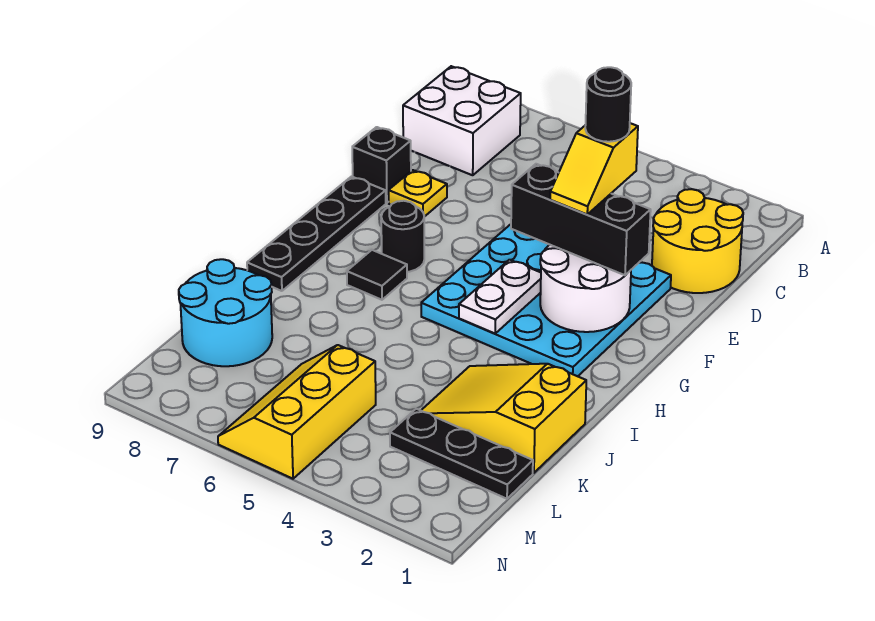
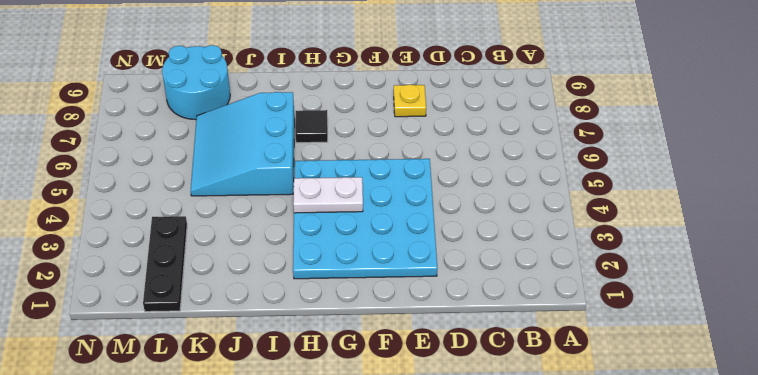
cyan slope I5:K7 level 1 top I -> none
none -> white brick B8:C9 level 1
none -> yellow round brick C1:D2 level 1
none -> black brick E9 level 1

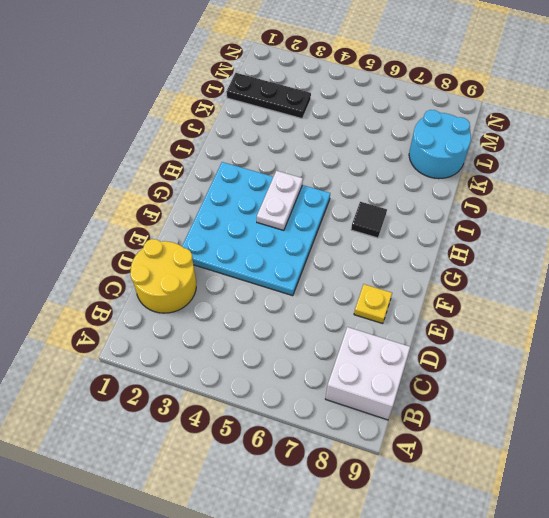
none -> black brick E9 level 1
none -> black plate F9:I9 level 1
none -> black round brick G7 level 1

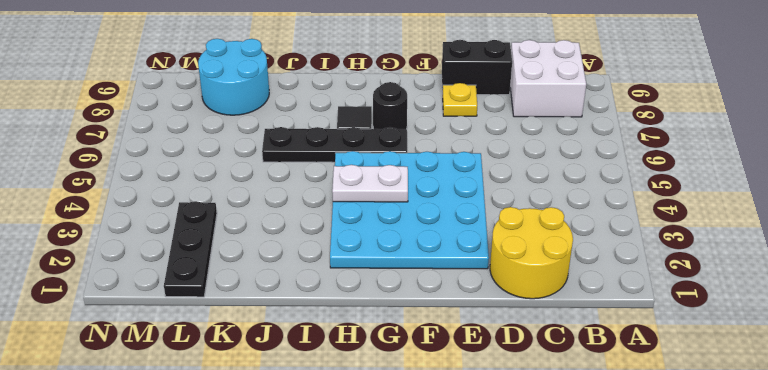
black brick D9:E9 level 1 -> black brick E9 level 1
black plate G6:J6 level 1 -> black plate F9:I9 level 1
none -> yellow slope J1:K3 level 1 top 1
none -> yellow slope L5:N6 level 1 top 5
none -> white round brick F2:G3 level 2

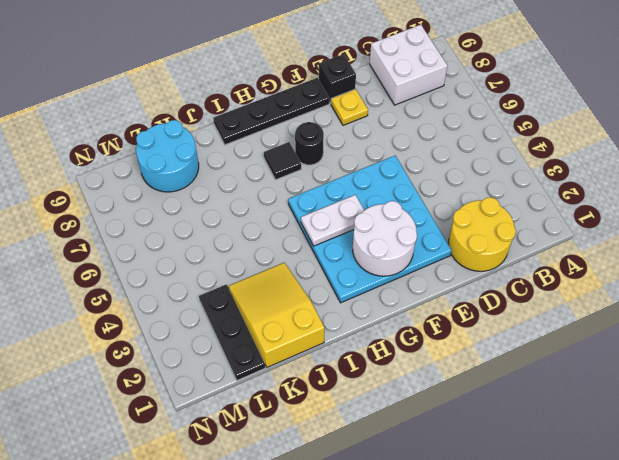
none -> yellow slope L5:N6 level 1 top 5
none -> black brick F2:F4 level 3
none -> yellow slope E3:F3 level 4 top E

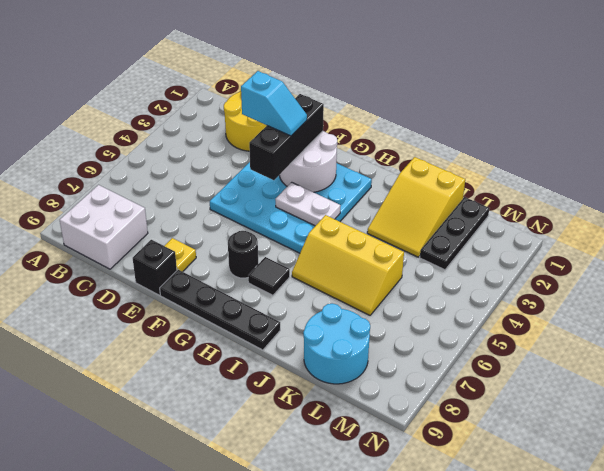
cyan slope E3:F3 level 4 top E -> yellow slope E3:F3 level 4 top E
yellow slope I5:K6 level 1 top 5 -> yellow slope L5:N6 level 1 top 5
none -> black round brick E3 level 5

